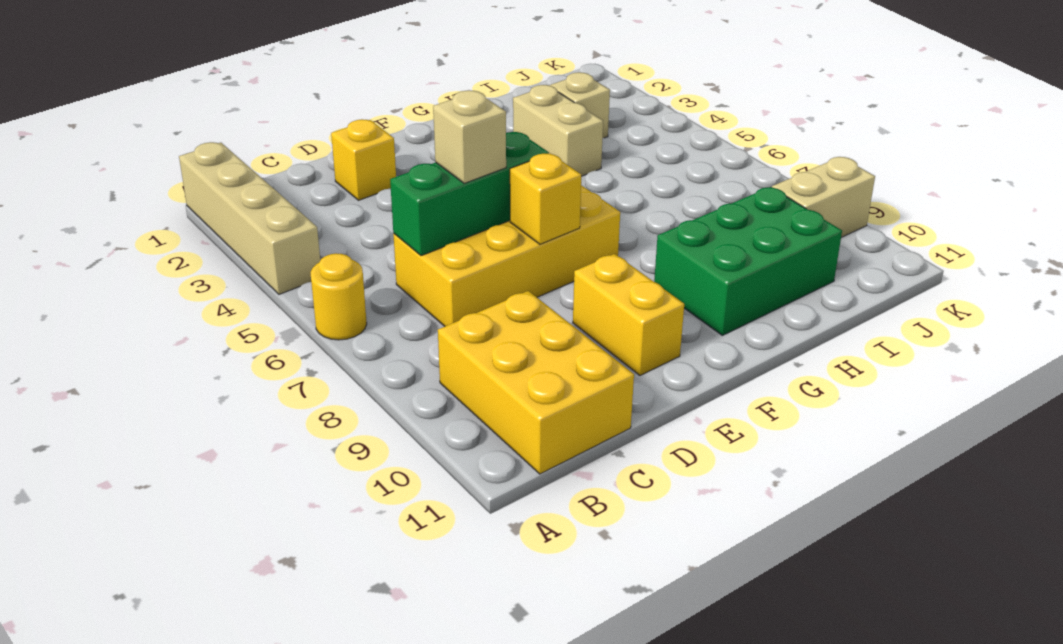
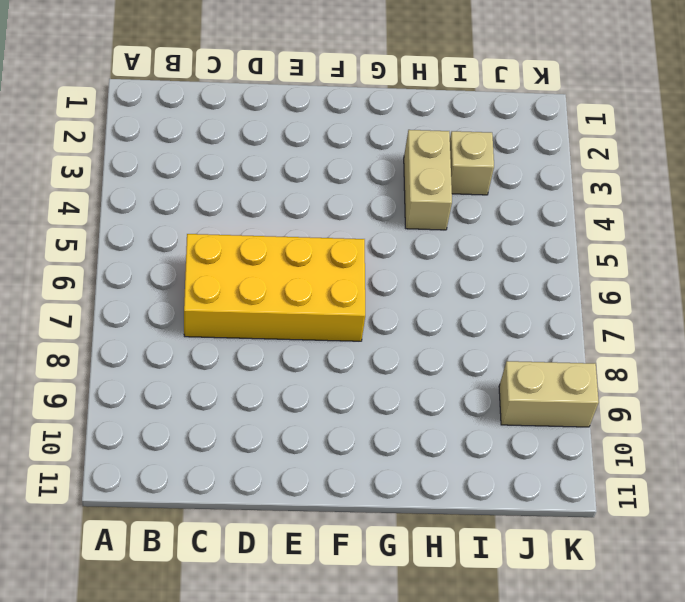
none -> tan brick A1:A4 level 1
none -> yellow round brick A6 level 1
none -> yellow brick B9:C11 level 1

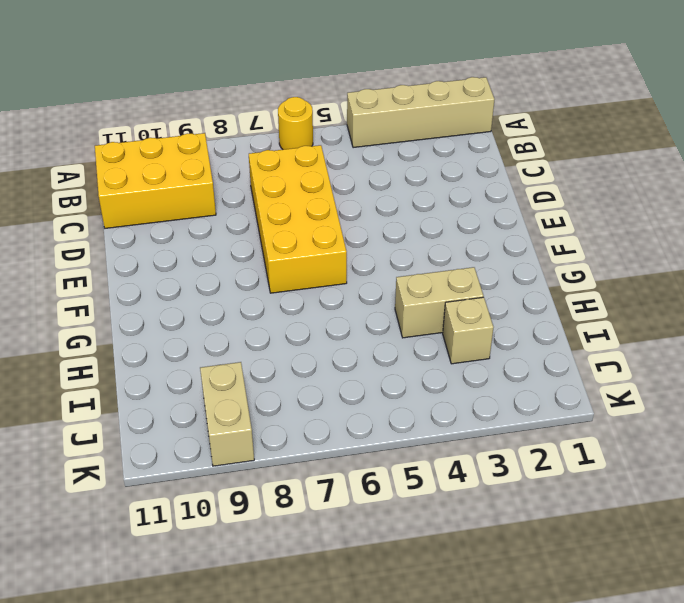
none -> yellow brick D2 level 1
none -> yellow brick E9:E10 level 1
none -> green brick G9:I10 level 1

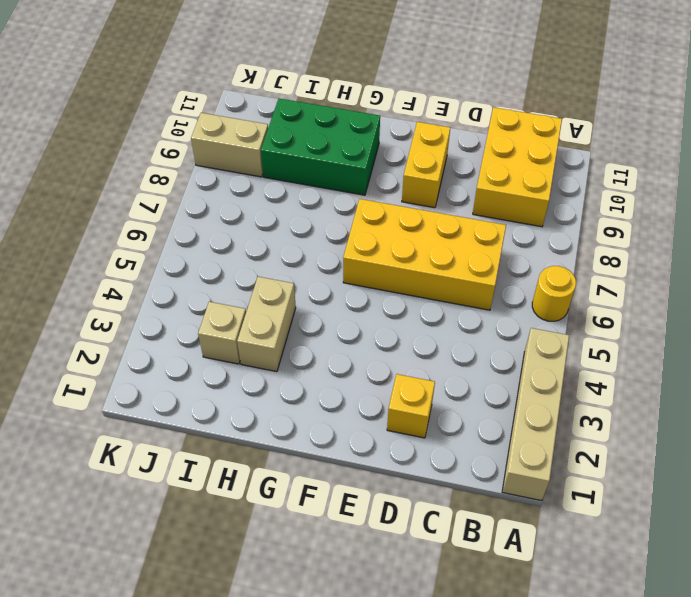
none -> green brick C6:E6 level 2
none -> yellow brick E7 level 2
none -> tan brick D6 level 3

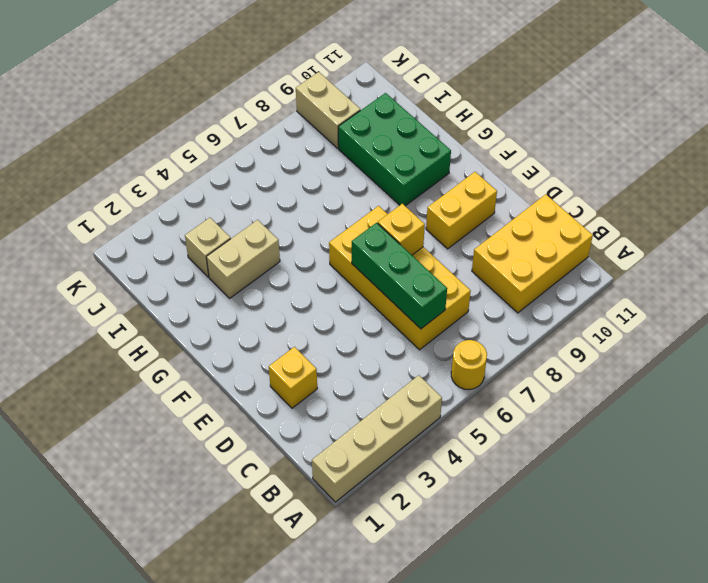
none -> tan brick D6 level 3

